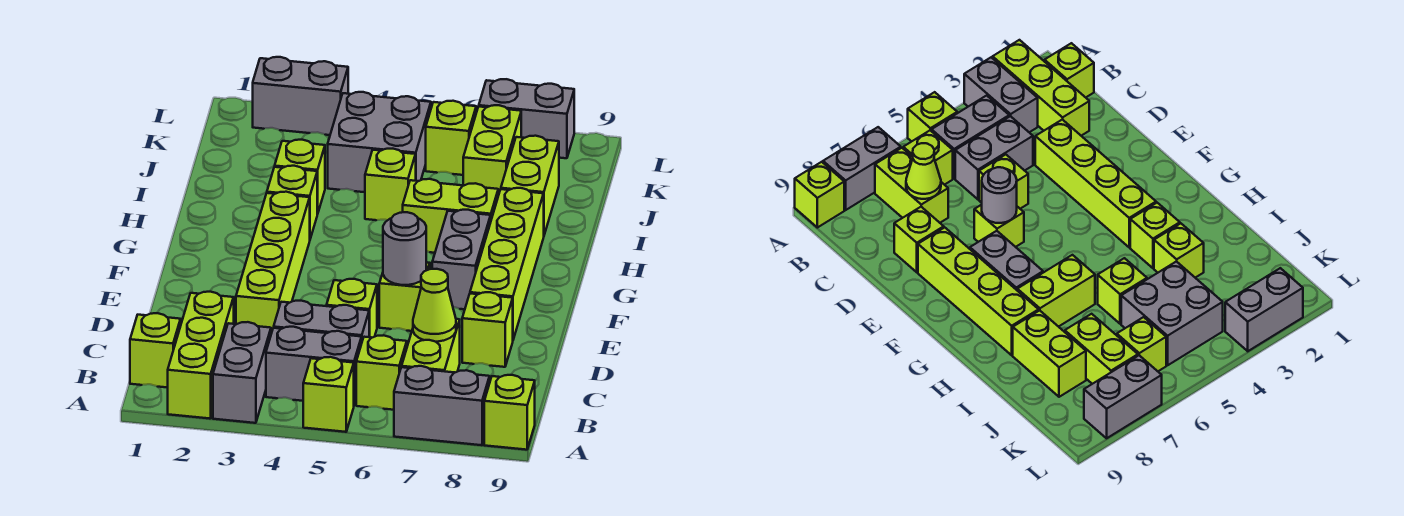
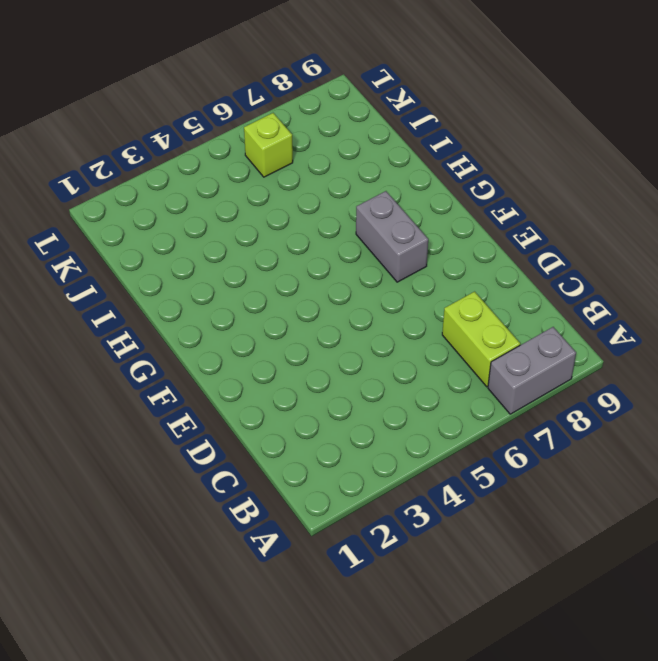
none -> lime brick A2:C2 level 1
none -> grey brick A3:B3 level 1
none -> lime brick A5 level 1

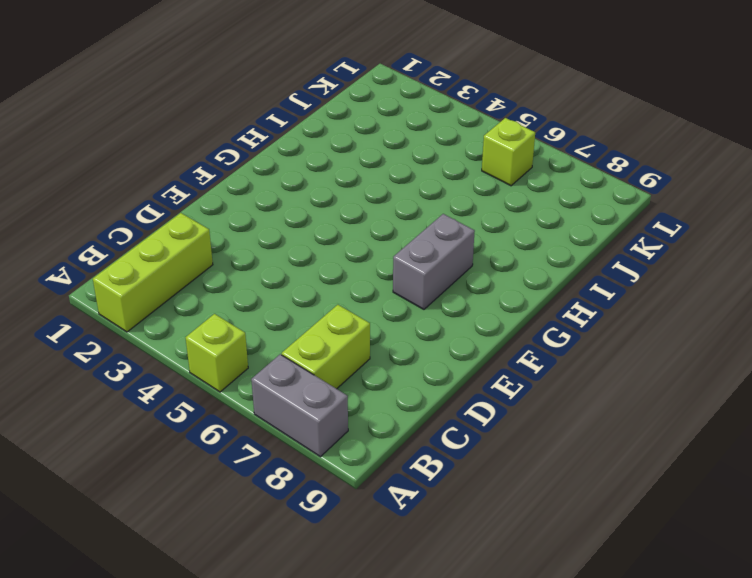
none -> grey brick A3:B3 level 1
none -> lime brick A9 level 1
none -> lime brick B1 level 1

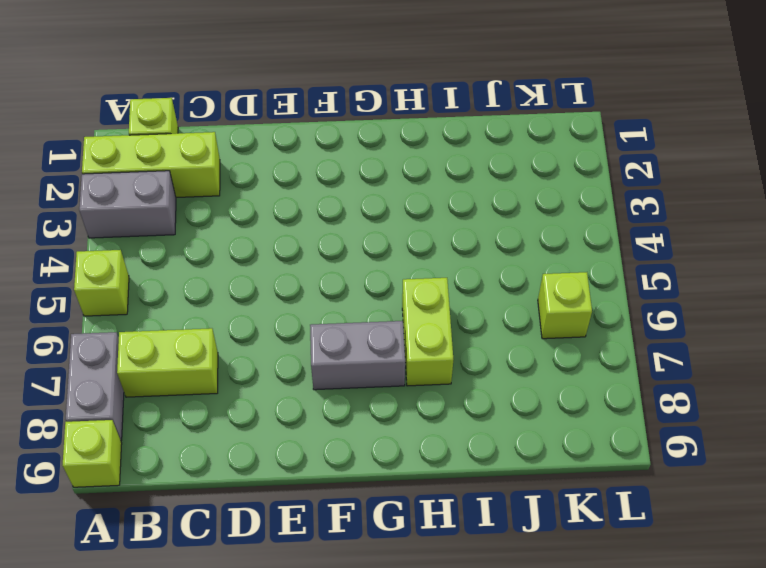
none -> grey brick B4:B5 level 1
none -> lime brick B6 level 1
none -> grey brick C4:C5 level 1

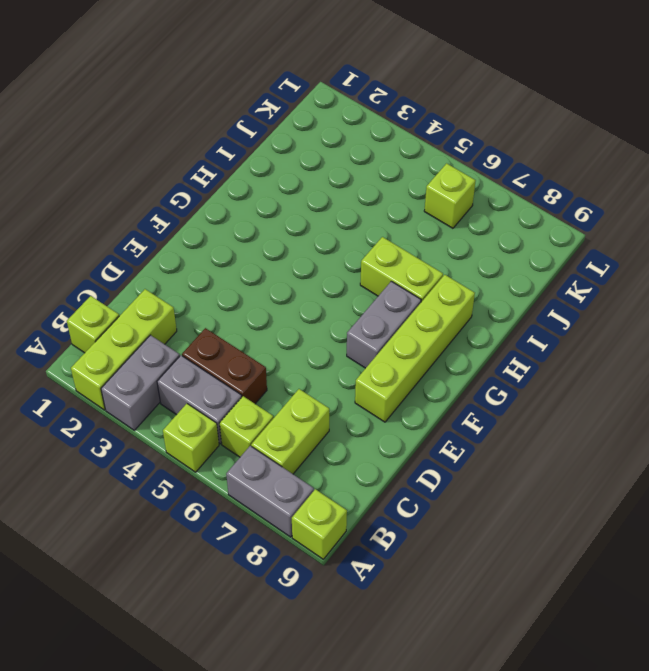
brown brick C4:C5 level 1 -> grey brick C4:C5 level 1
none -> lime brick D3:G3 level 1
none -> lime brick D5 level 1
none -> lime brick D8 level 1

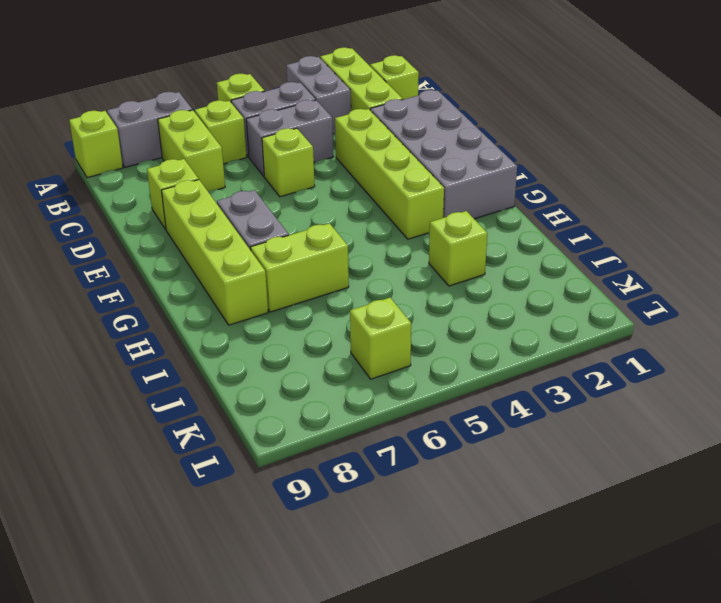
grey brick D1:G2 level 1 -> none
none -> lime brick E6 level 1
none -> lime brick H3 level 1
none -> lime brick I5 level 1

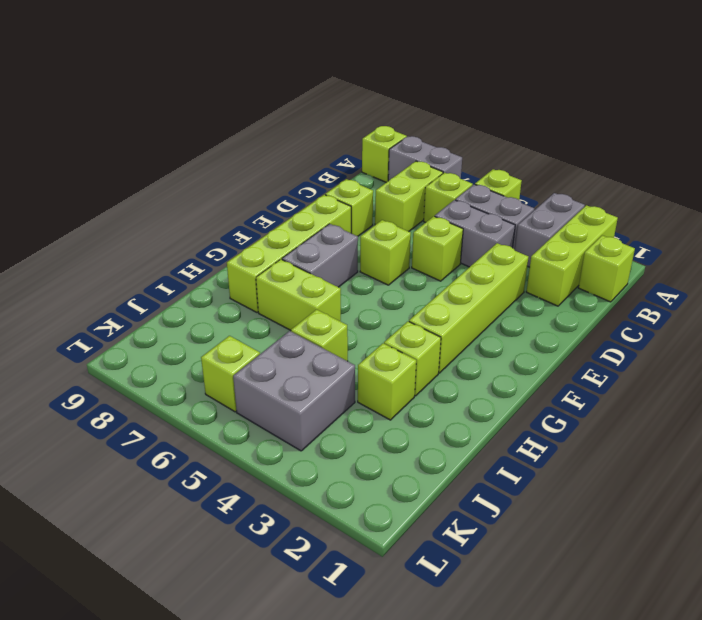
none -> lime brick I8:J8 level 1
none -> lime brick J7:K7 level 1
none -> grey brick L2:L3 level 1

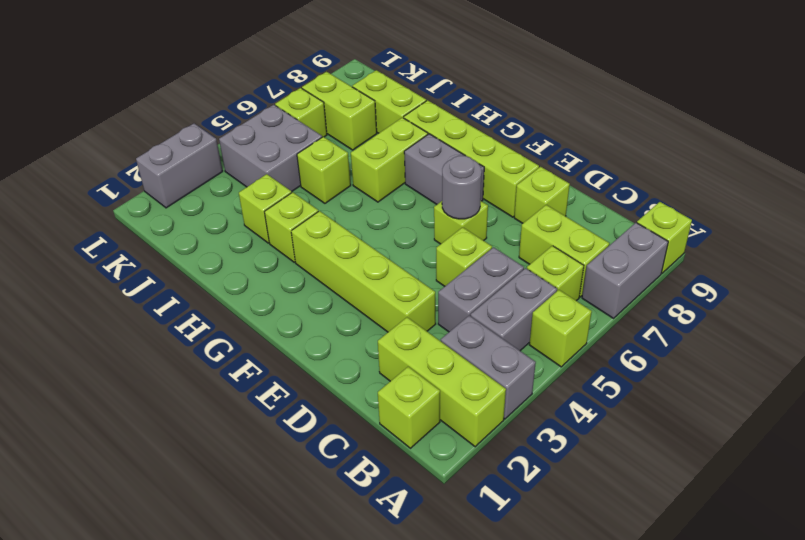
none -> grey brick L7:L8 level 1
none -> lime cone C7 level 2

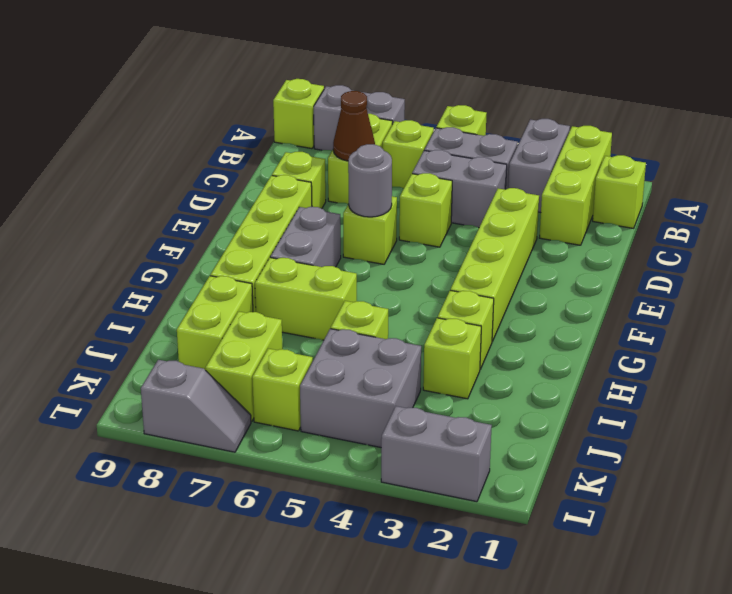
brown cone C7 level 2 -> lime cone C7 level 2
grey slope L7:L8 level 1 top 8 -> grey brick L7:L8 level 1

